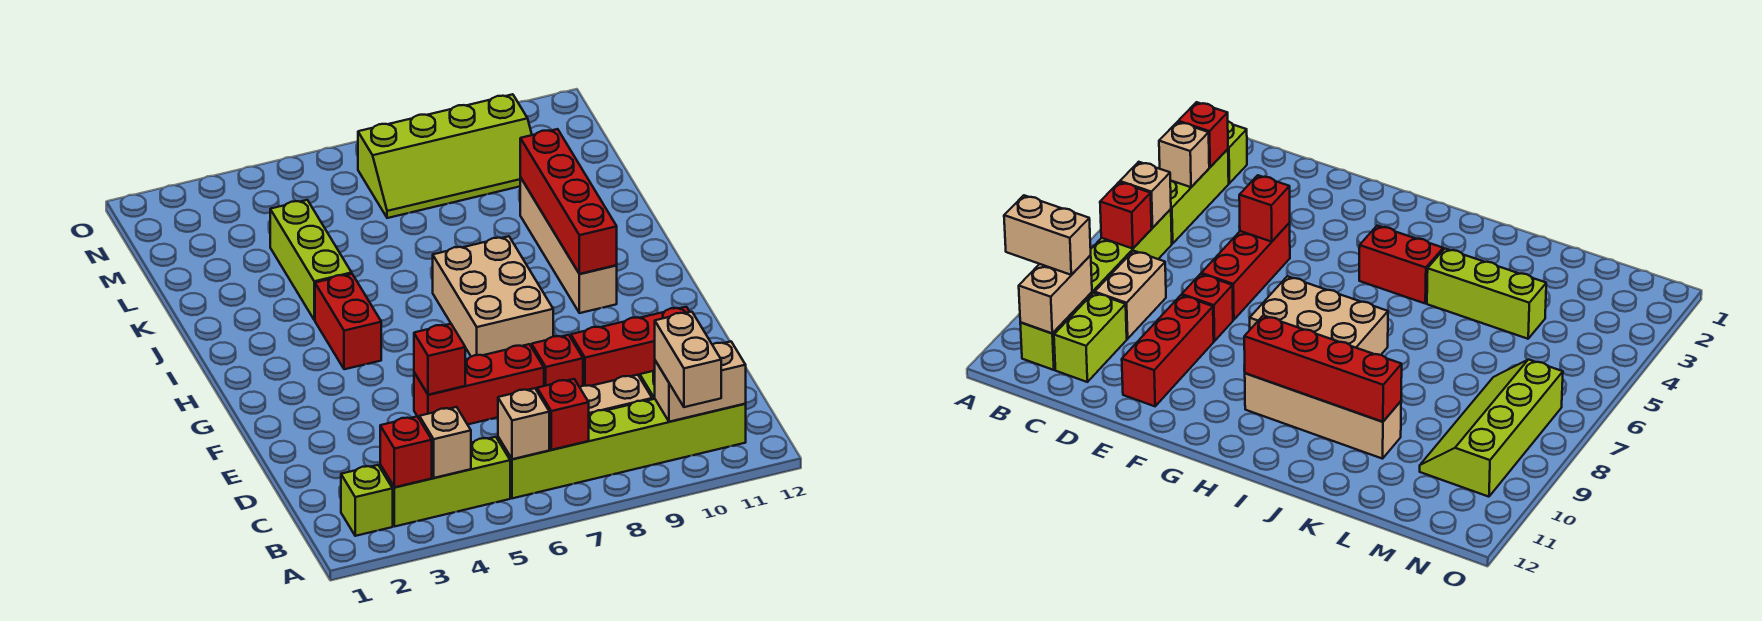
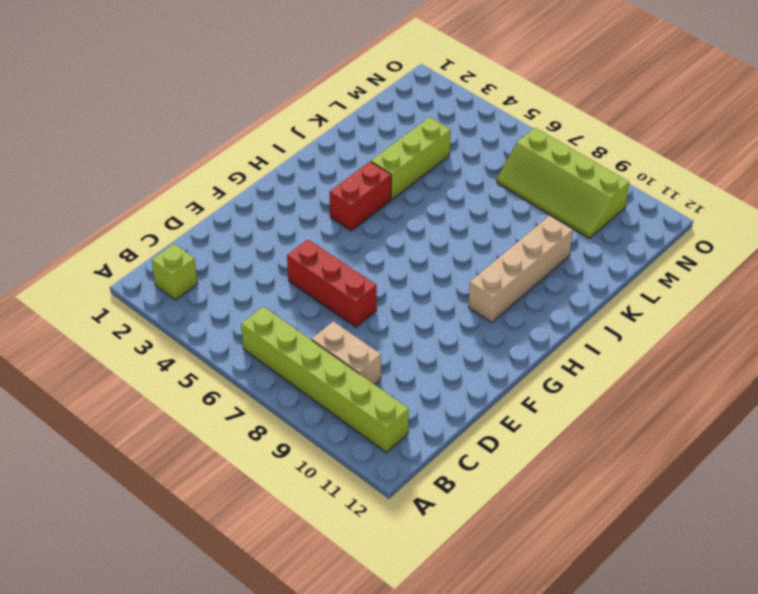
none -> lime brick B3:B5 level 1
none -> lime brick C10:C11 level 1
none -> red brick E8 level 1

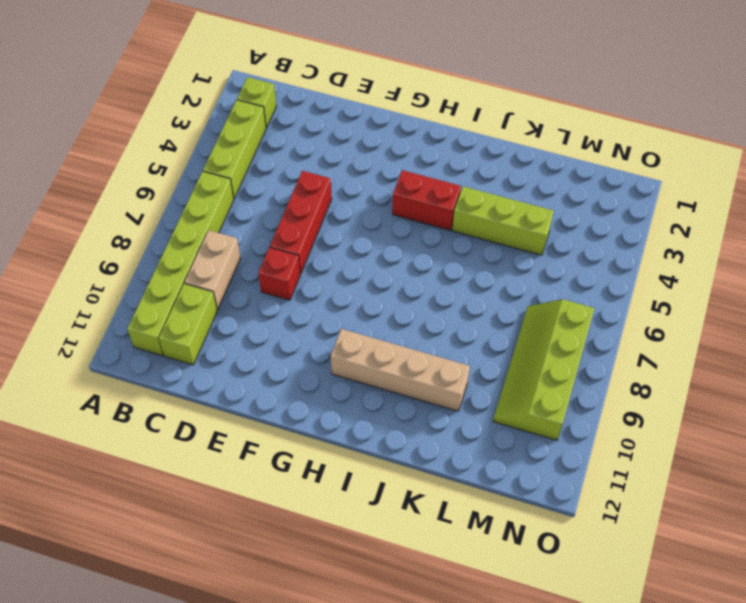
none -> red brick E9:E11 level 1
none -> tan brick G7:I8 level 1
none -> red brick B3 level 2

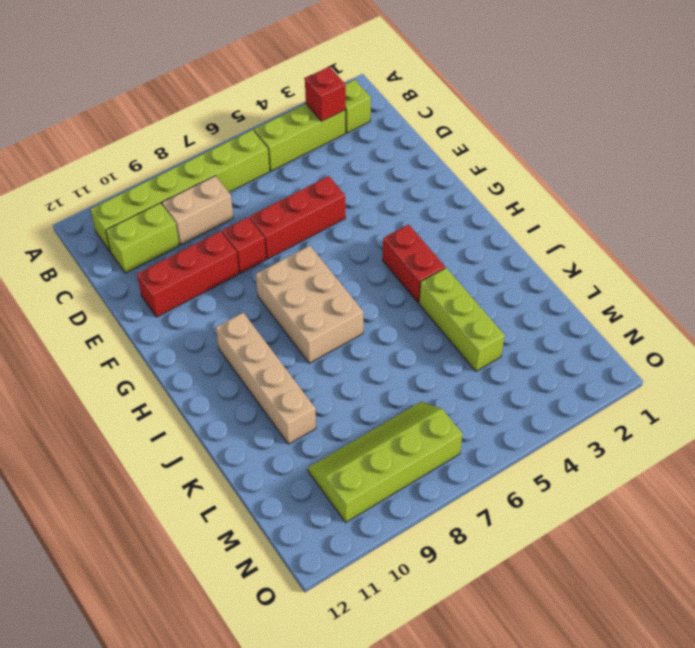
none -> tan brick B4 level 2
none -> tan brick B6 level 2
none -> red brick B7 level 2

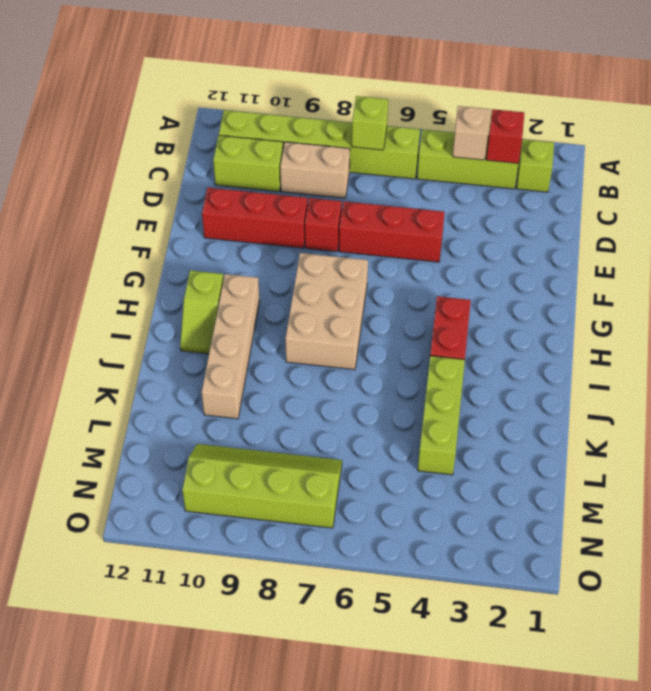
lime brick B7 level 2 -> red brick B7 level 2
lime slope H11:I11 level 1 top H -> none
none -> tan brick B6 level 2
none -> tan brick B10:B11 level 2
none -> red brick E5 level 2

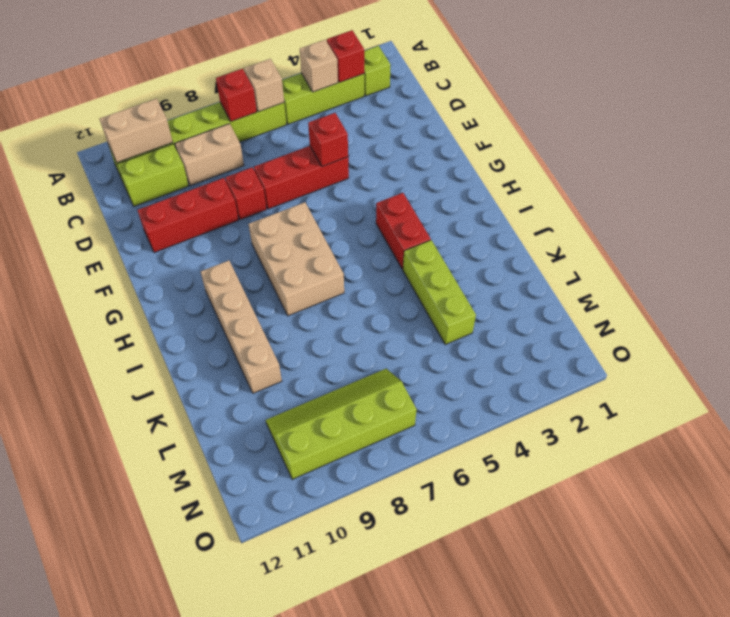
none -> red brick H10:K10 level 2
none -> tan brick A10:B10 level 3

